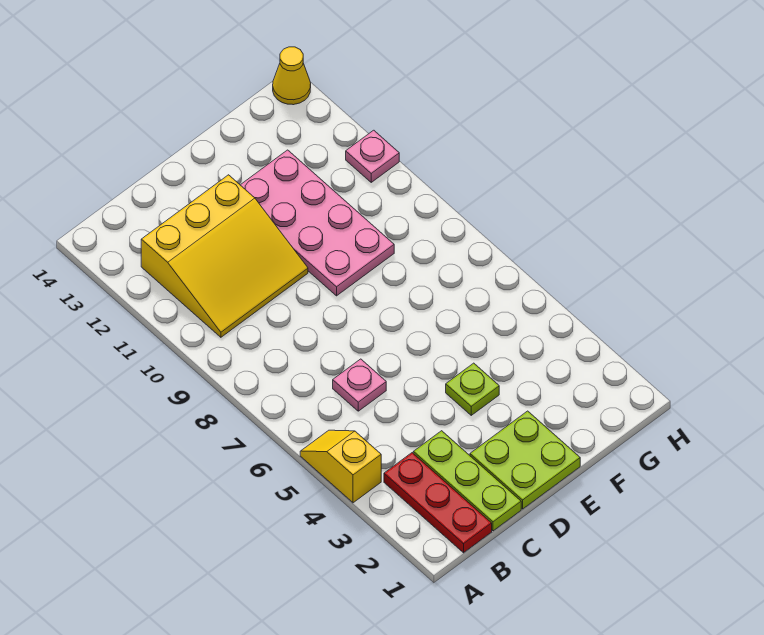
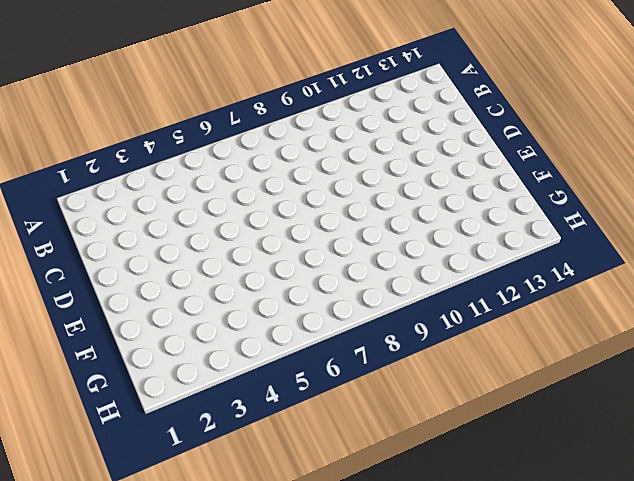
none -> yellow slope A4:A5 level 1 top 4
none -> red plate B1:B3 level 1

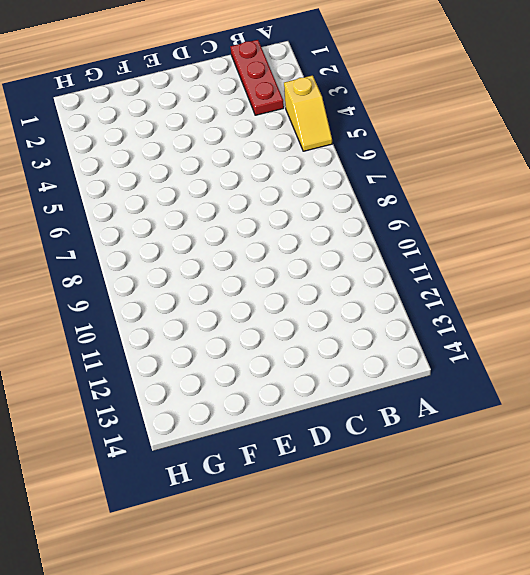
none -> yellow slope B10:D12 level 1 top 12
none -> lime plate C1:C3 level 1

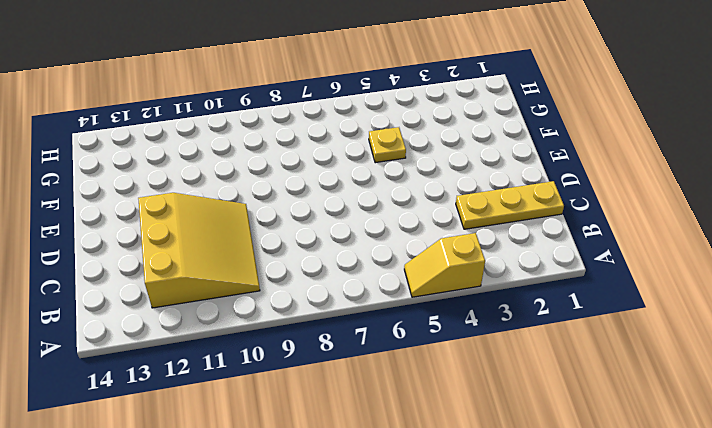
yellow plate C1:C3 level 1 -> lime plate C1:C3 level 1
yellow plate F5 level 1 -> none
none -> red plate B1:B3 level 1
none -> pink plate C6 level 1

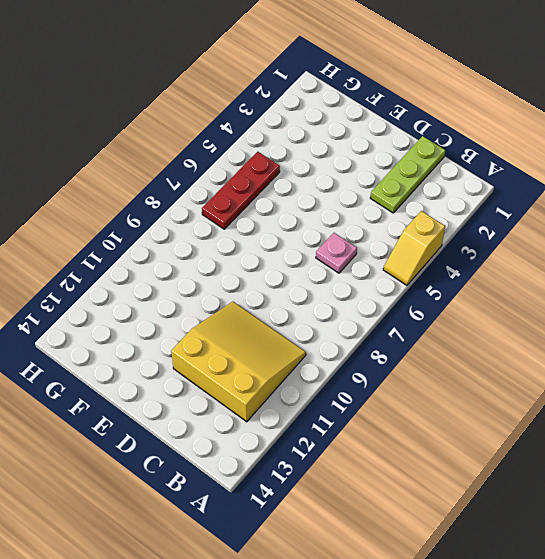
red plate G5:G7 level 1 -> red plate B1:B3 level 1
none -> lime plate D1:E2 level 1
none -> lime plate E4 level 1

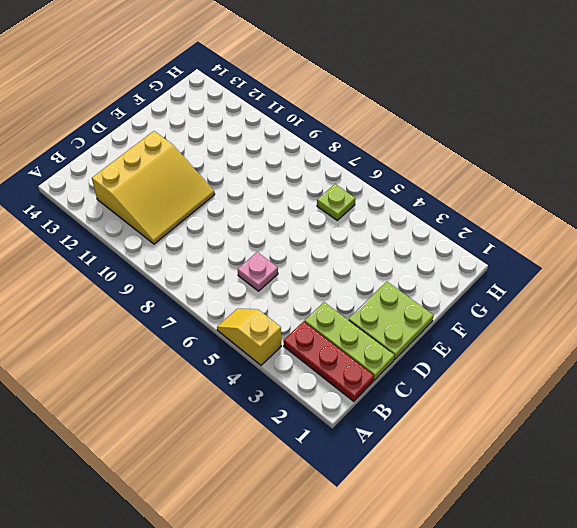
lime plate G6 level 1 -> lime plate E4 level 1
none -> pink plate E9:F12 level 1
none -> pink plate H11 level 1

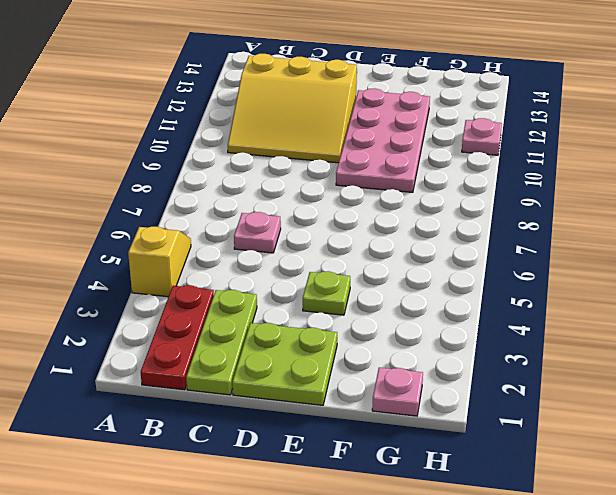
pink plate G1 level 1 -> none
none -> yellow cone H14 level 1

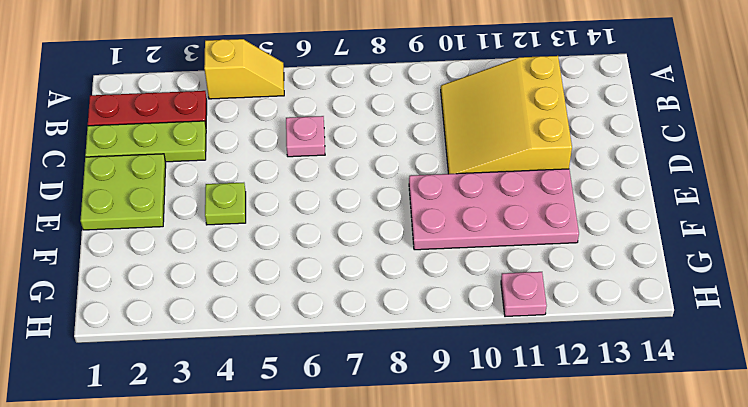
none -> yellow cone H14 level 1

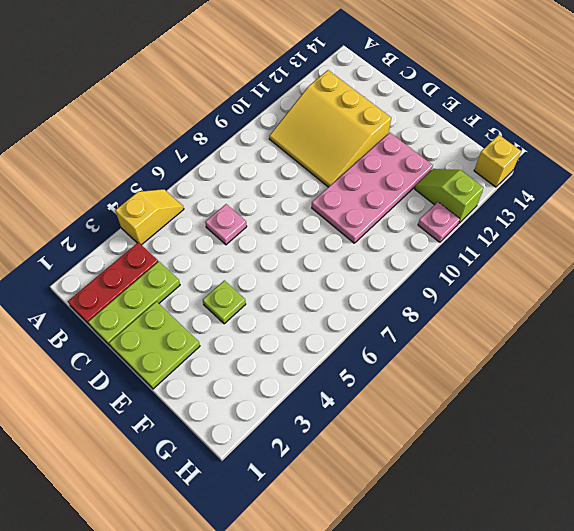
lime slope G12:H12 level 1 top H -> none
yellow brick H14 level 1 -> yellow cone H14 level 1

